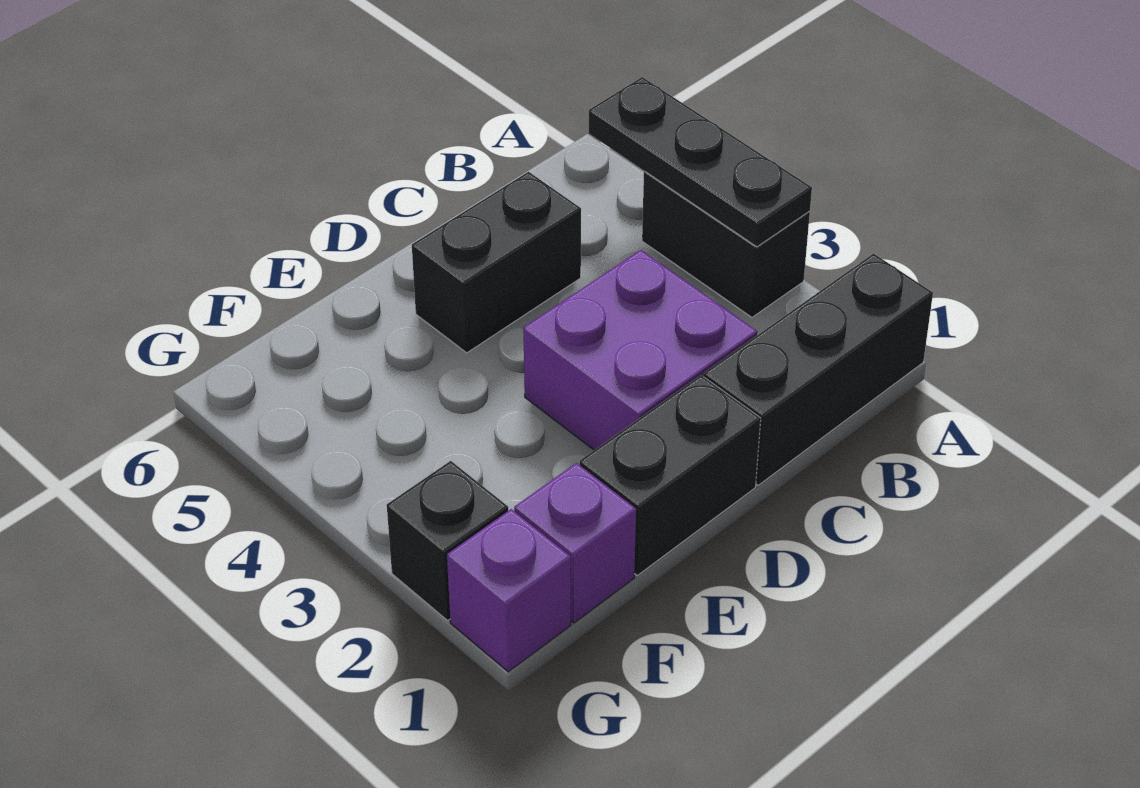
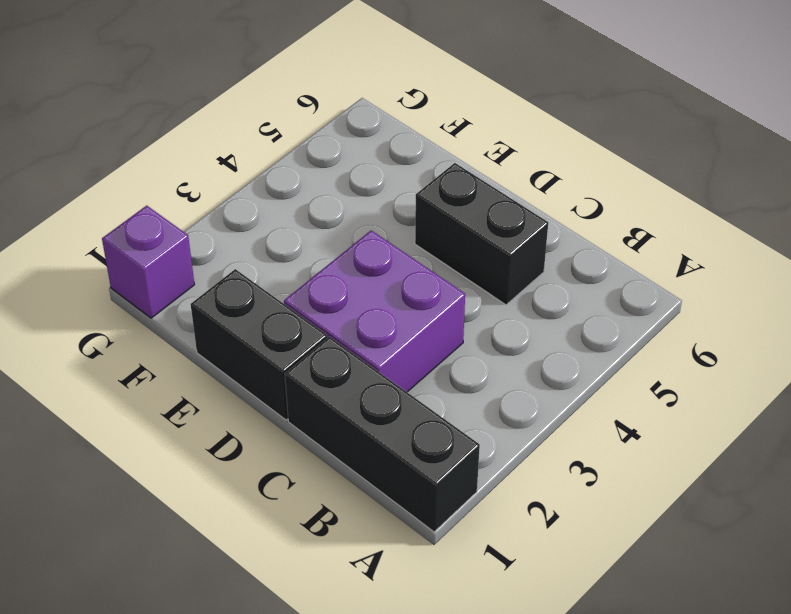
none -> black brick A3:A4 level 1
none -> purple brick F1 level 1

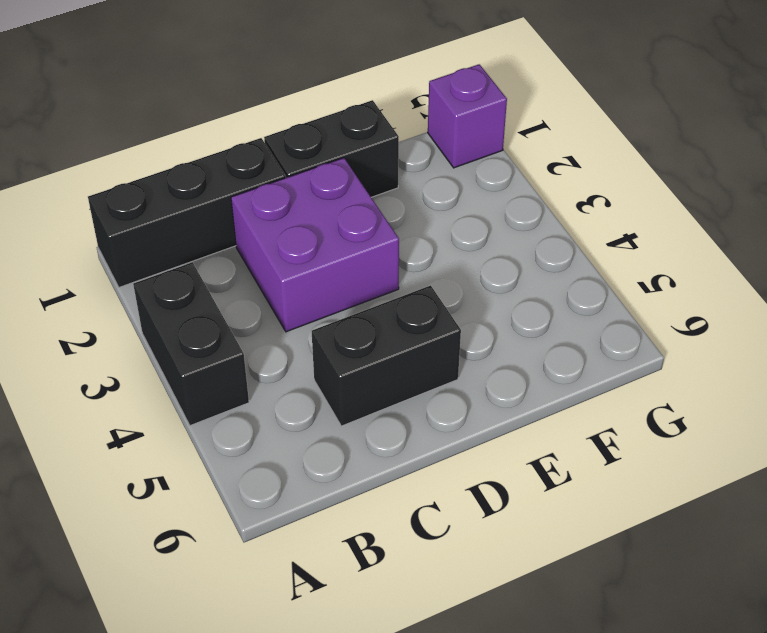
none -> purple brick F1 level 1
none -> black brick G2 level 1

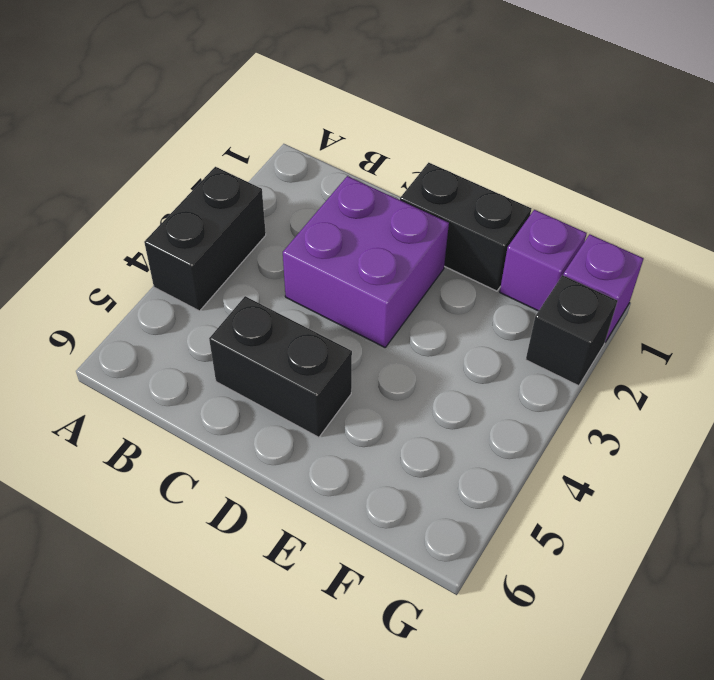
none -> black brick A1:C1 level 1
none -> black plate A3:A5 level 2

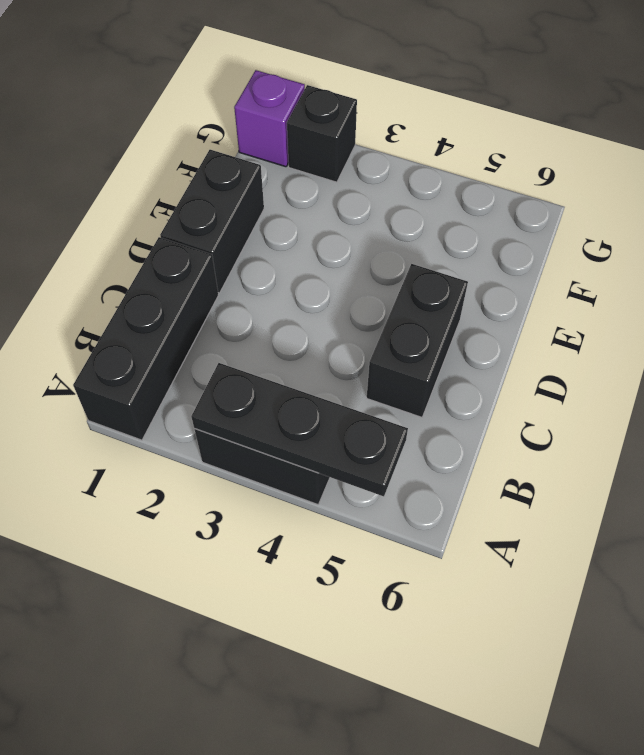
none -> purple brick C2:D3 level 1
none -> purple brick F1 level 1

